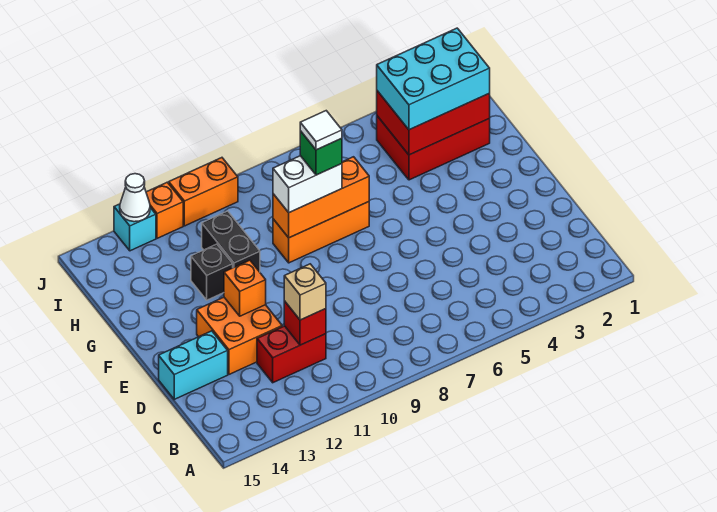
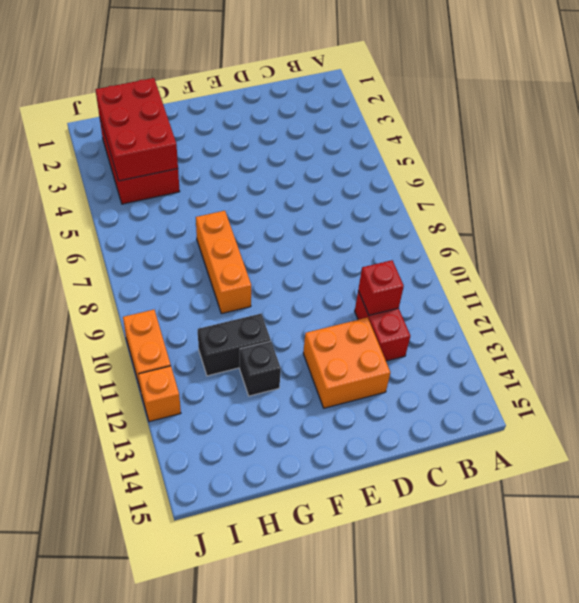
none -> cyan brick D14:D15 level 1
none -> cyan brick J13 level 1
none -> orange brick E12 level 2

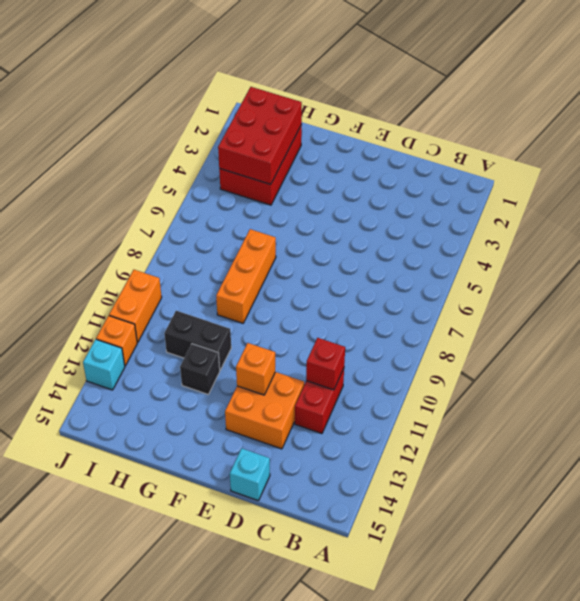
cyan brick D15 level 1 -> cyan brick D14:D15 level 1
none -> orange brick G7:G9 level 2
none -> white cone J13 level 2
none -> tan brick C11 level 3

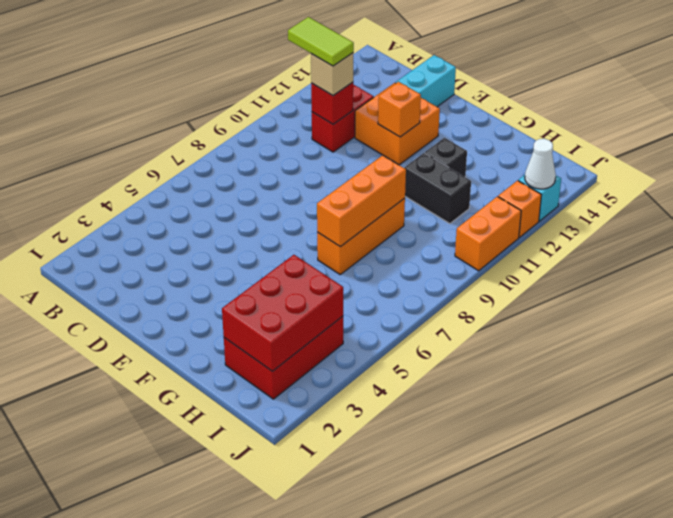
lime tile B11:C11 level 4 -> none
none -> white brick G8:G9 level 3
none -> cyan brick H2:I4 level 3
none -> green brick G8 level 4

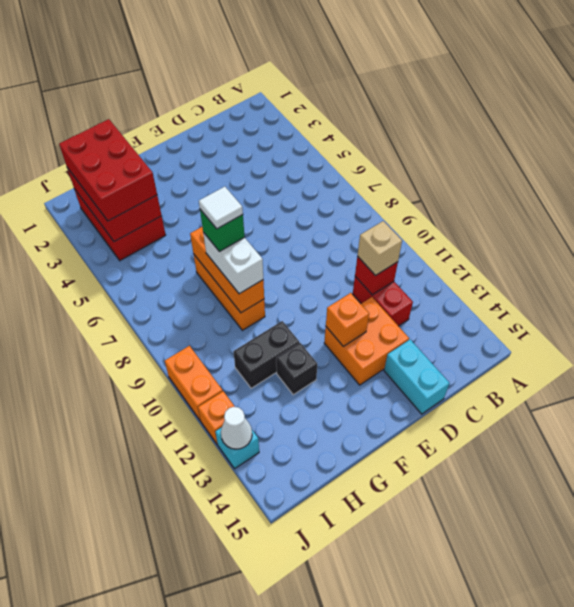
red brick H2:I4 level 3 -> cyan brick H2:I4 level 3

